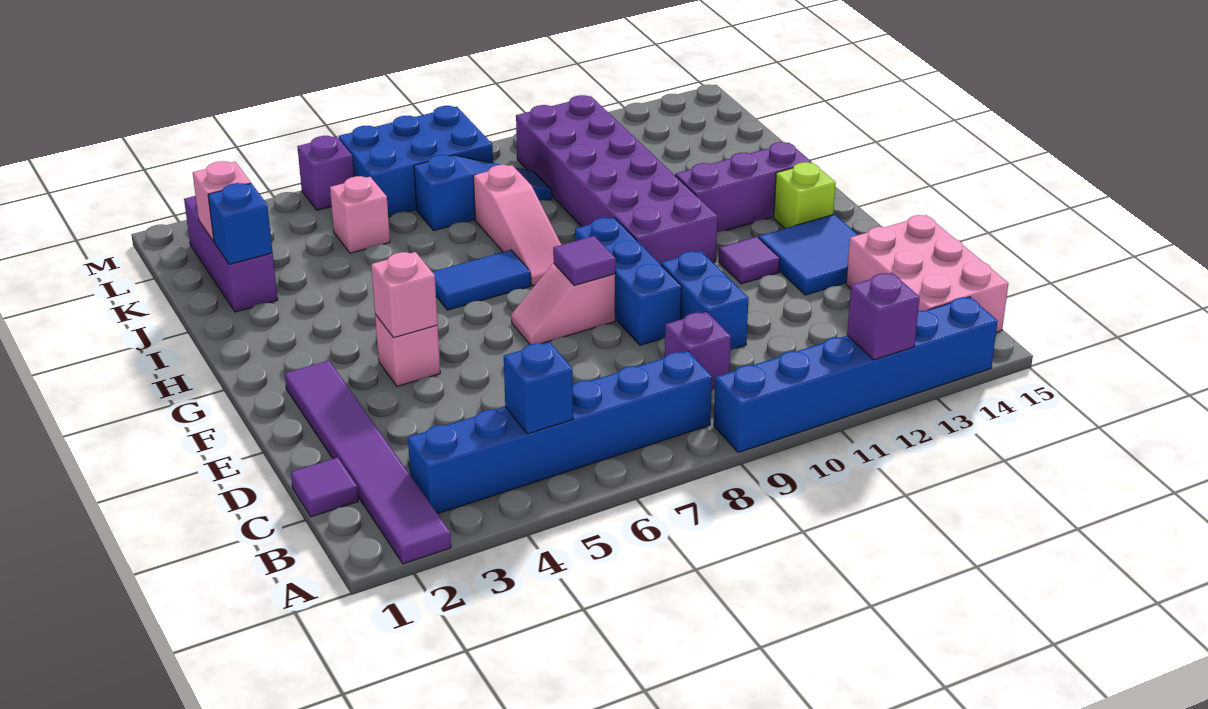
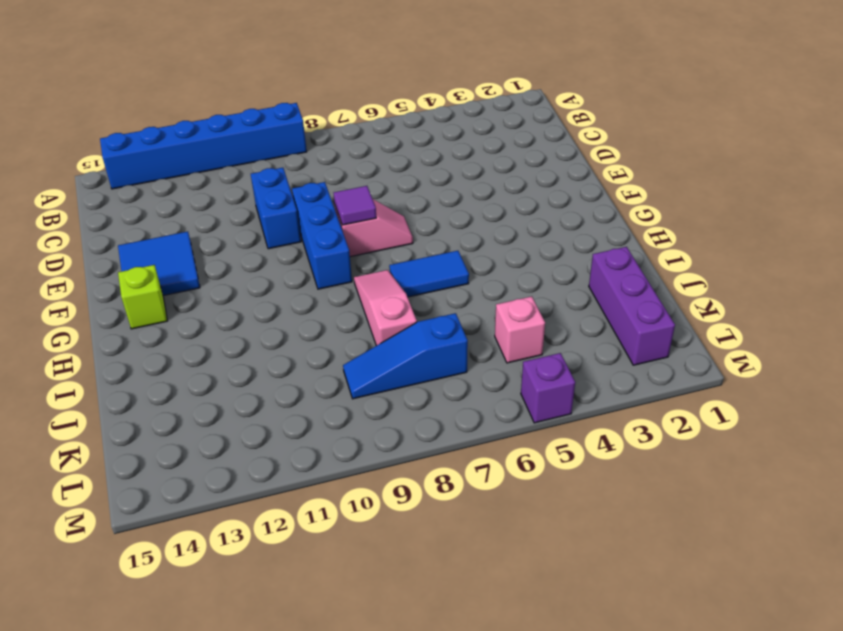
none -> purple tile A2:F2 level 1
none -> blue brick B3:B8 level 1
none -> pink brick B14:D15 level 1

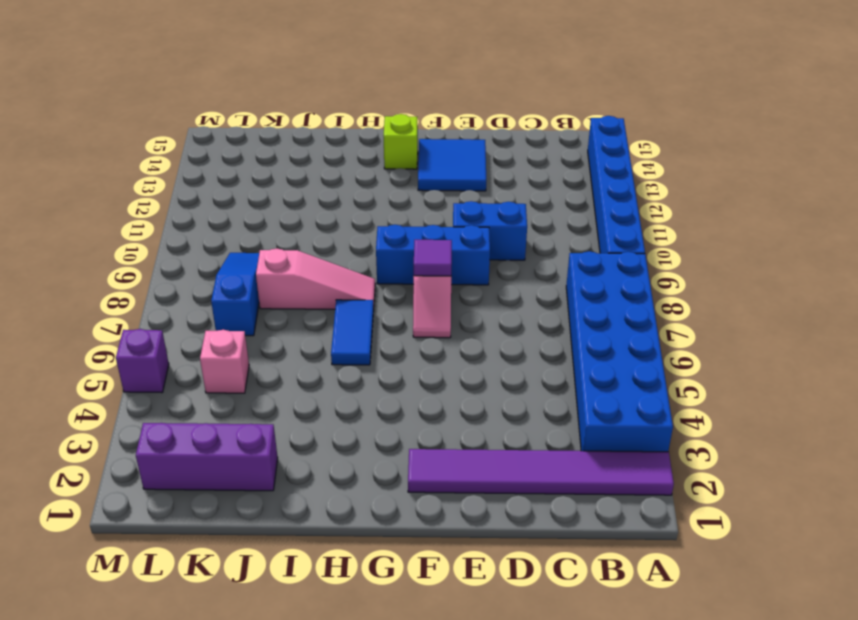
blue brick A3:B8 level 1 -> blue brick B3:B8 level 1
none -> pink brick B14:D15 level 1
none -> purple tile C1 level 1
none -> purple brick C9 level 1

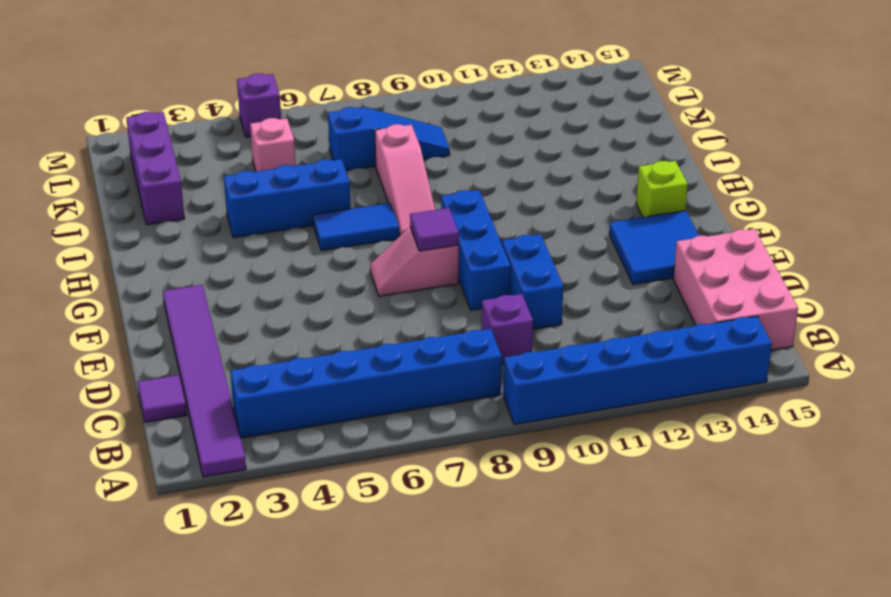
blue brick I4:I6 level 1 -> none
none -> pink brick F4 level 1
none -> purple tile F12 level 1
none -> purple brick G10:L11 level 1

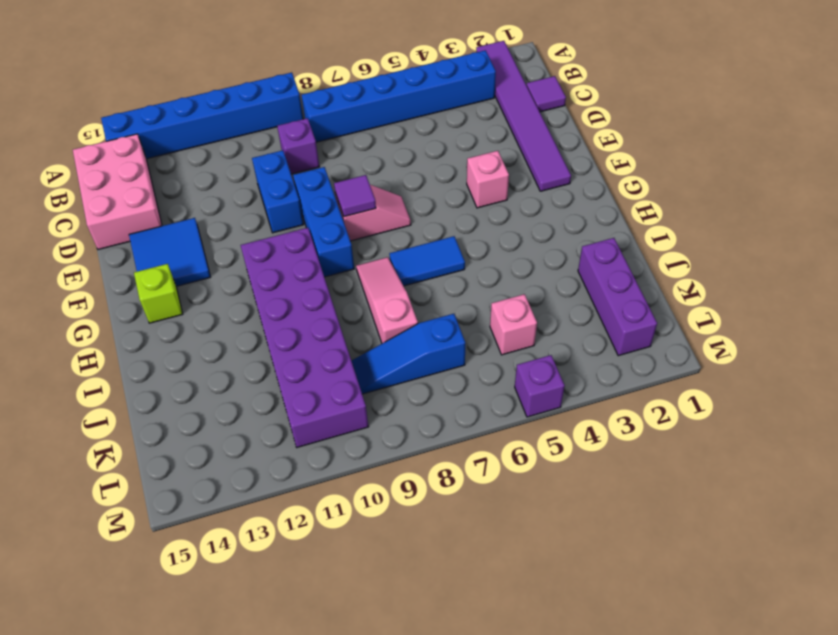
none -> purple tile F12 level 1
none -> purple brick H12:H14 level 1
none -> blue brick L6:M8 level 1

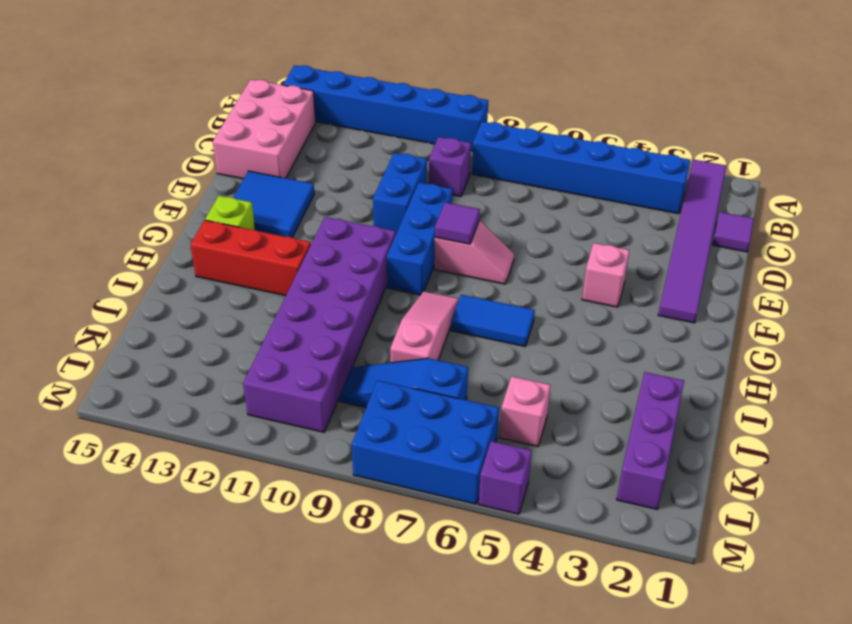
red brick H12:H14 level 1 -> purple brick H12:H14 level 1
none -> purple tile F12 level 1
none -> purple brick A12 level 2
none -> blue brick B5 level 2

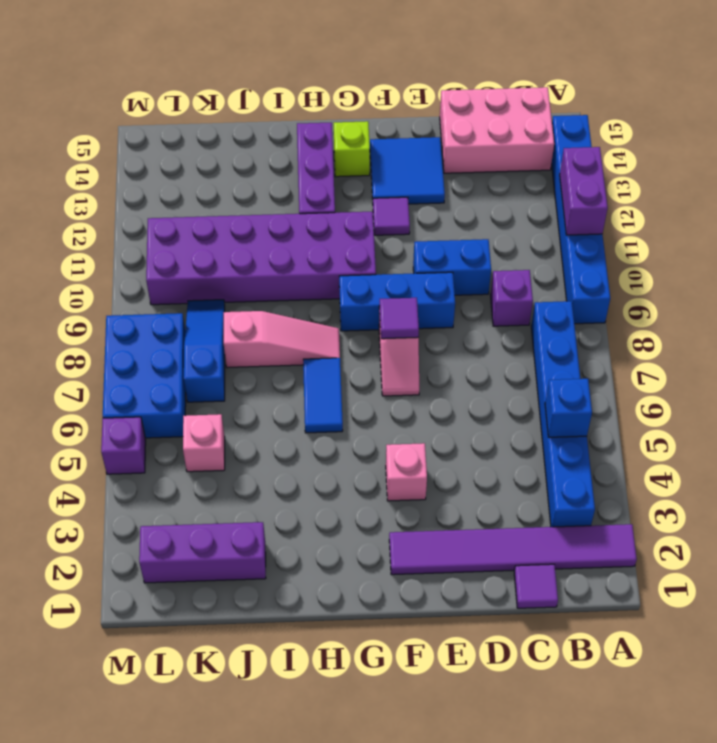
purple brick A11:A12 level 2 -> purple brick A12 level 2
none -> pink brick F4 level 2
none -> blue brick J2 level 2
none -> pink brick K2 level 2

